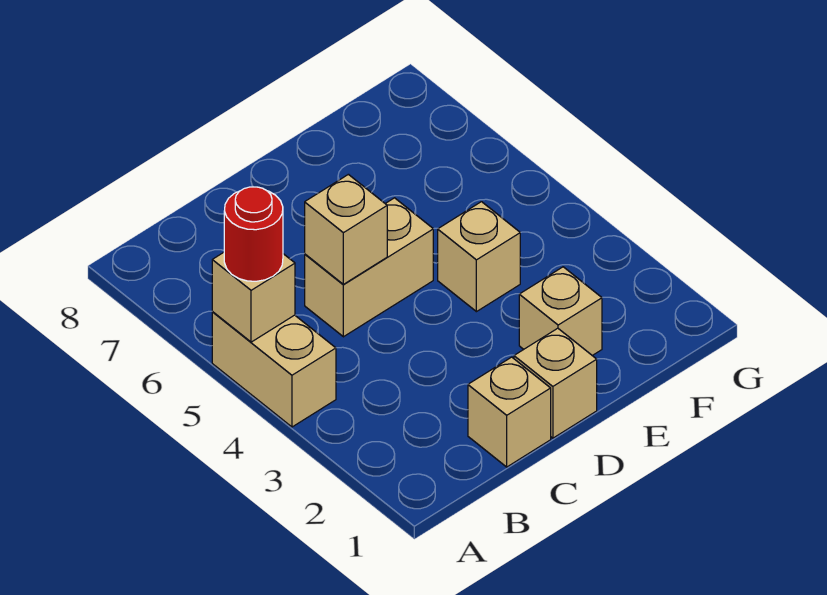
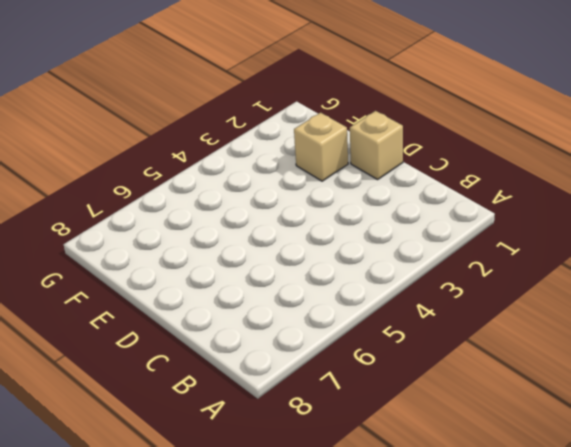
none -> tan brick A4:A5 level 1
none -> tan brick C1 level 1

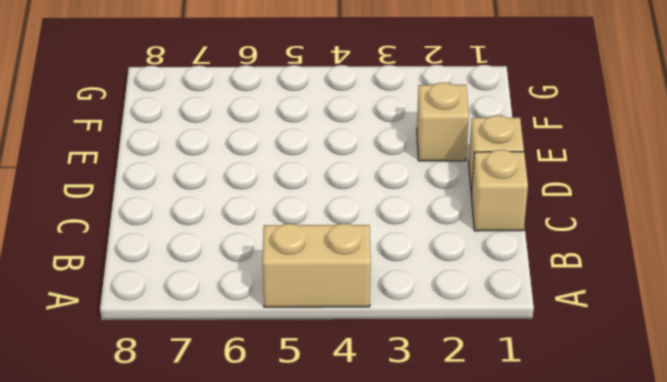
none -> tan brick C5:D5 level 1
none -> tan brick E4 level 1

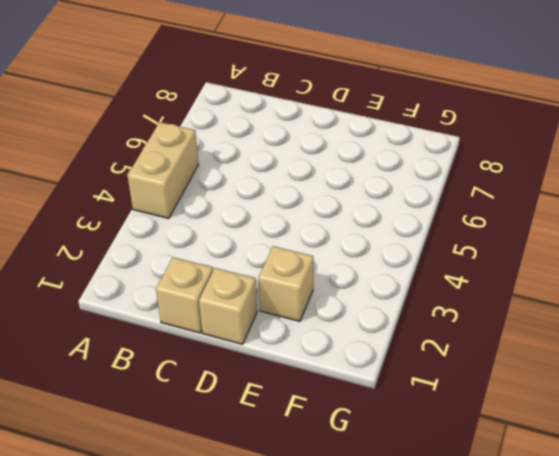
none -> tan brick C5:D5 level 1
none -> tan brick E4 level 1

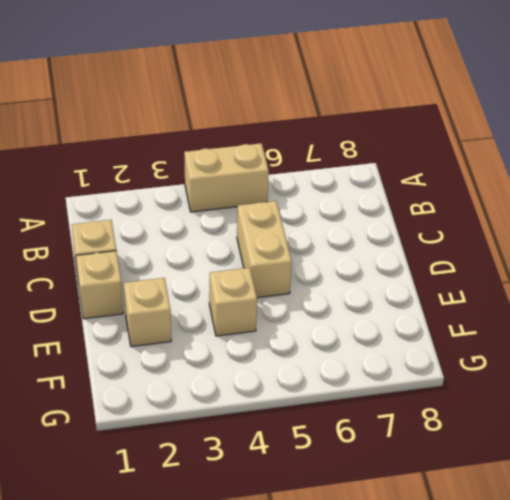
none -> tan brick A5 level 2
none -> tan brick C5 level 2

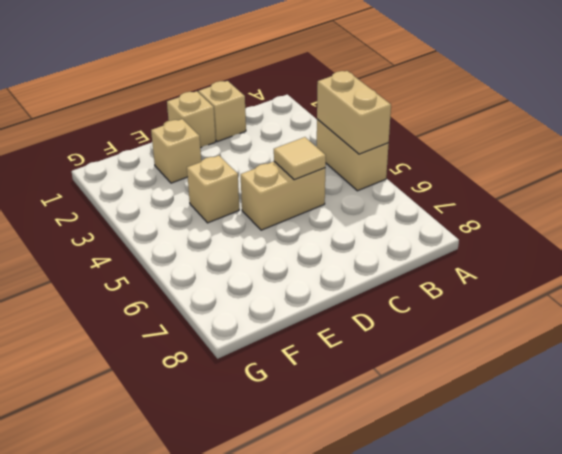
tan brick A4:A5 level 2 -> tan brick A5 level 2
tan tile C5 level 2 -> tan brick C5 level 2
none -> red round brick A5 level 3

